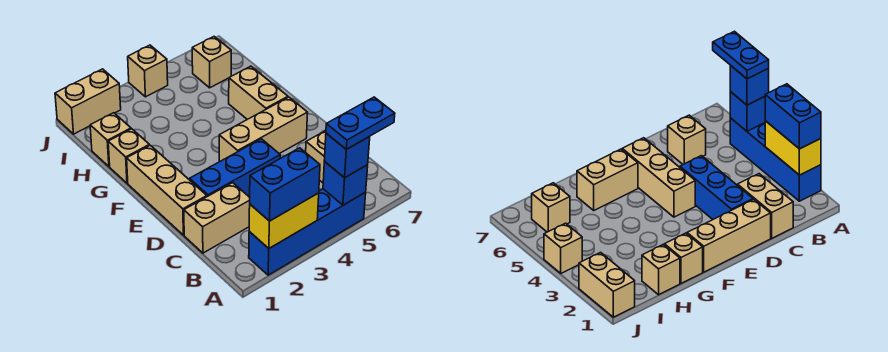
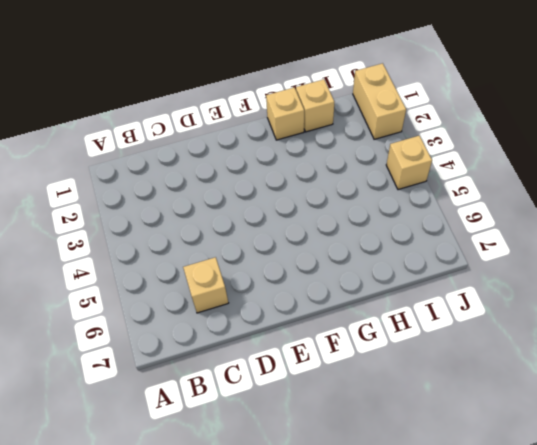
none -> blue brick A2:A5 level 1
none -> tan brick C1:C2 level 1
none -> tan brick D1:F1 level 1

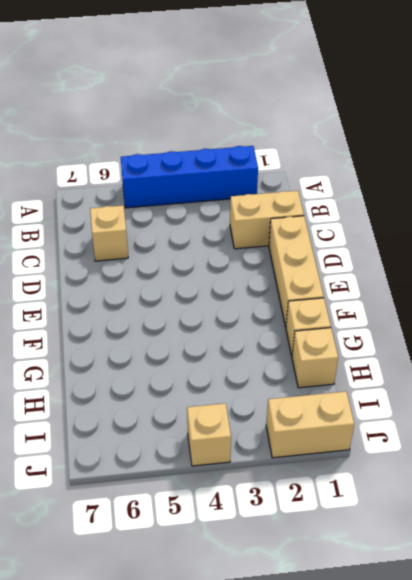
none -> blue brick D2:D4 level 1
none -> tan brick E4:E6 level 1
none -> tan brick F6:G6 level 1

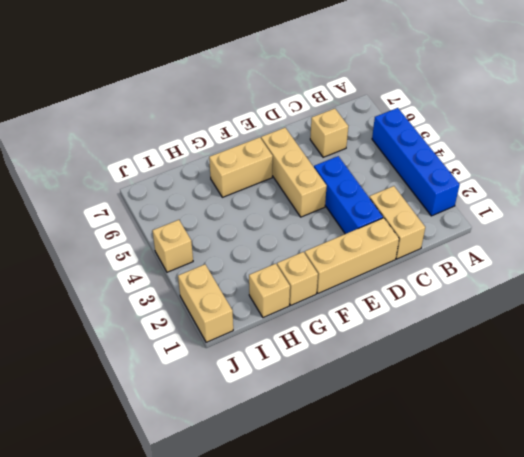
none -> tan brick I6 level 1
none -> yellow brick A2:A3 level 2
none -> blue brick A5 level 2

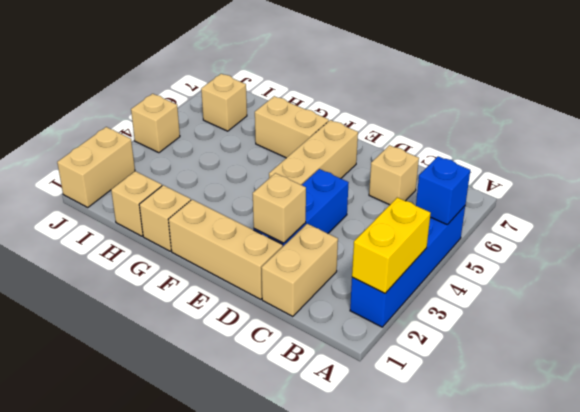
tan brick D2 level 2 -> none
none -> blue brick A2:A3 level 3
none -> blue brick A5 level 3
none -> blue plate A5:A6 level 4

